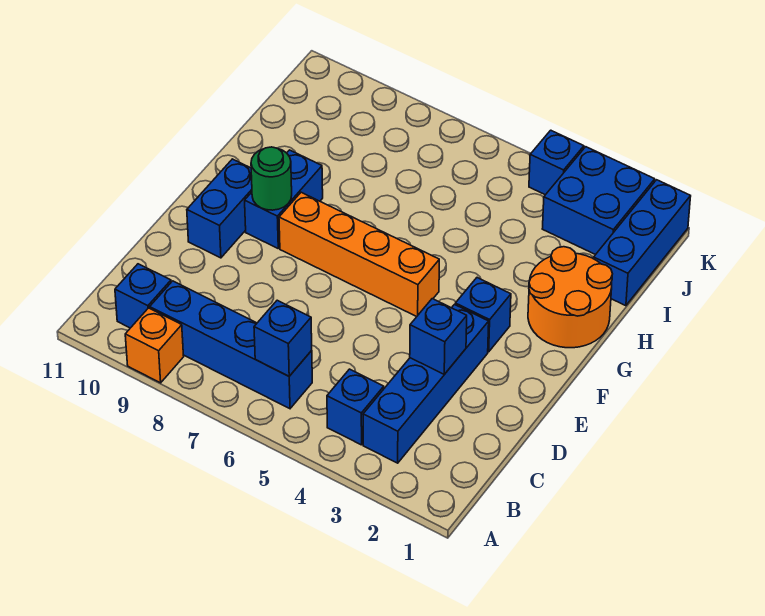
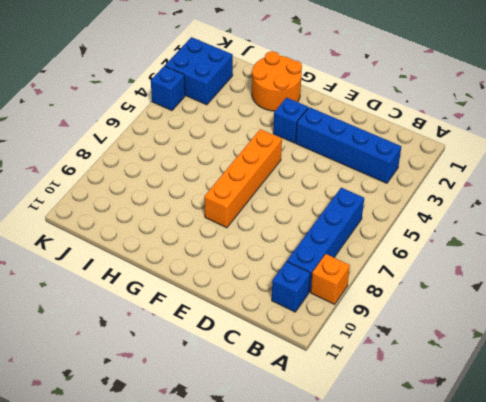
none -> blue brick B4 level 1
none -> blue brick E10:F10 level 1
none -> blue brick F9:G9 level 1

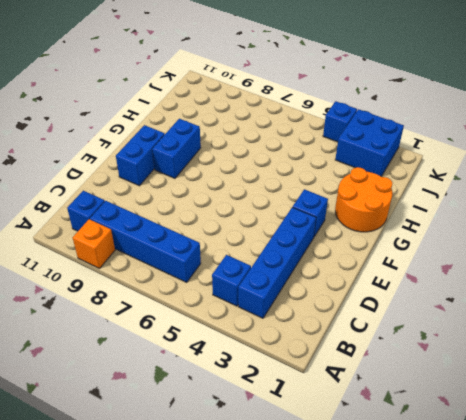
none -> orange brick F5:F8 level 1
none -> blue brick I1:K1 level 1
none -> blue brick B6 level 2

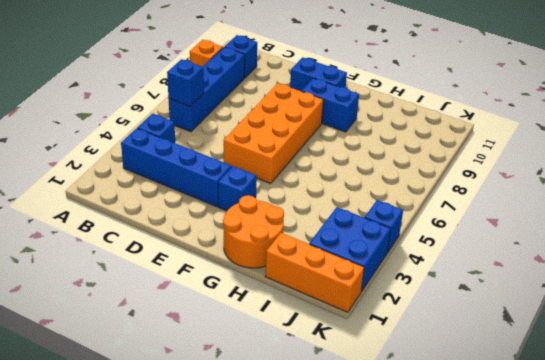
orange brick E5:F8 level 1 -> orange brick F5:F8 level 1
orange brick I1:K1 level 1 -> blue brick I1:K1 level 1
none -> blue brick D3 level 2
none -> green round brick F9 level 2

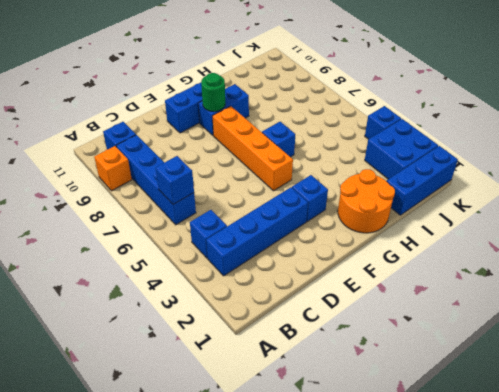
blue brick G6 level 1 -> blue brick D3 level 2

